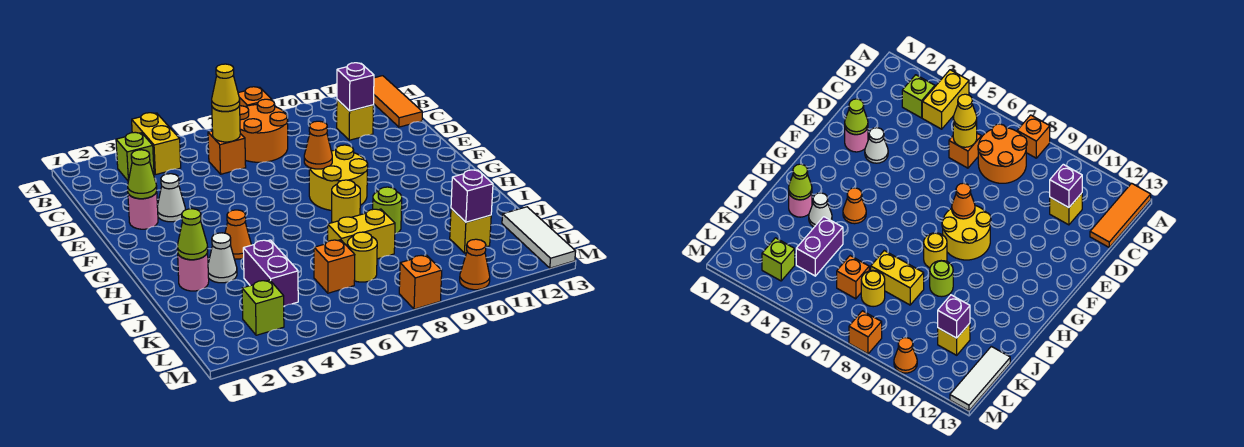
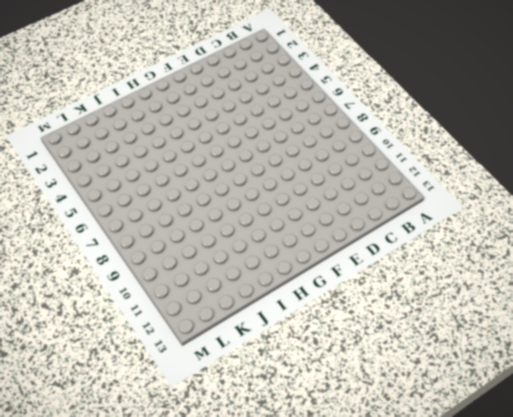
none -> yellow brick A4:B4 level 1
none -> orange brick A8 level 1
none -> orange tile A13:C13 level 1
none -> lime brick B3 level 1

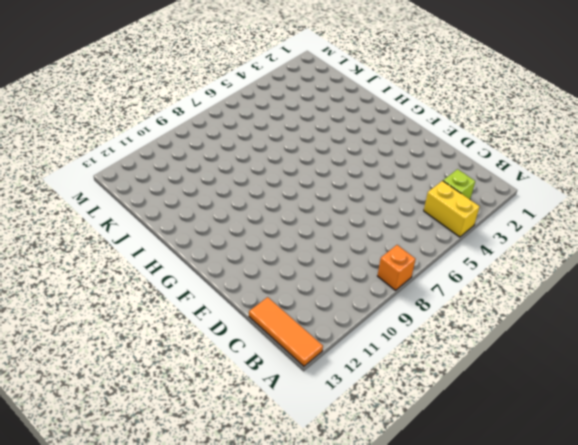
none -> orange round brick B7:C8 level 1
none -> orange brick C6 level 1
none -> yellow brick C11 level 1
none -> pink round brick E2 level 1

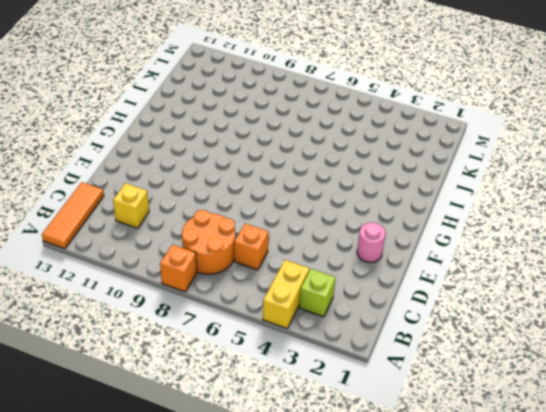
none -> white cone E3 level 1
none -> yellow round brick F8:G9 level 1
none -> orange cone H4 level 1
none -> yellow round brick H8 level 1

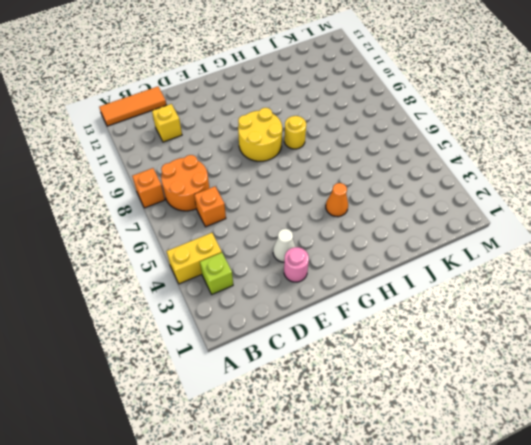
none -> pink round brick I2 level 1
none -> white cone I3 level 1
none -> lime round brick I9 level 1
none -> purple brick J4:K4 level 1

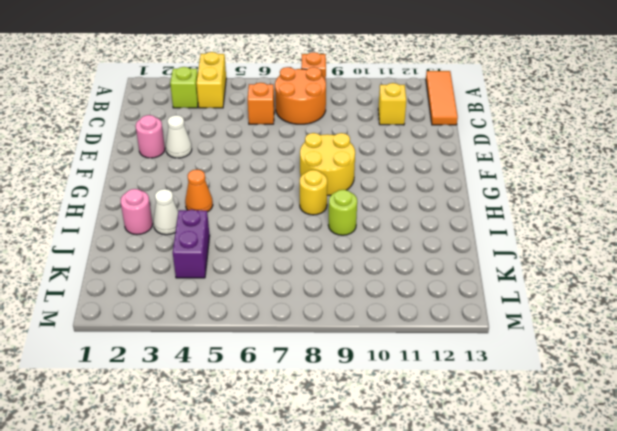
none -> yellow brick J7:J8 level 1
none -> orange brick K6 level 1
none -> yellow round brick K7 level 1
none -> yellow brick K11 level 1

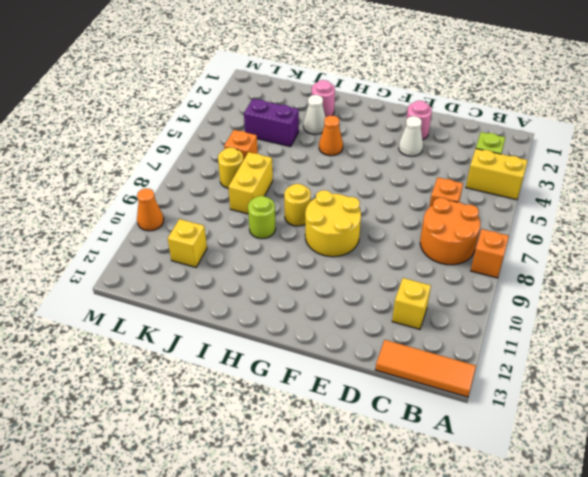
none -> white tile K13:M13 level 1
none -> lime brick L3 level 1
none -> orange brick M8 level 1
none -> yellow round brick C6 level 2

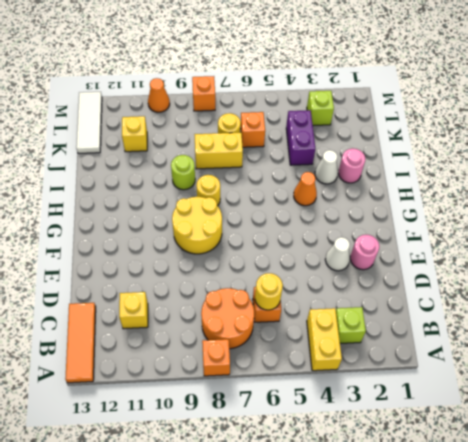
none -> purple brick C11 level 2
none -> lime cone E2 level 2
none -> orange cone F8 level 2
none -> lime cone I2 level 2

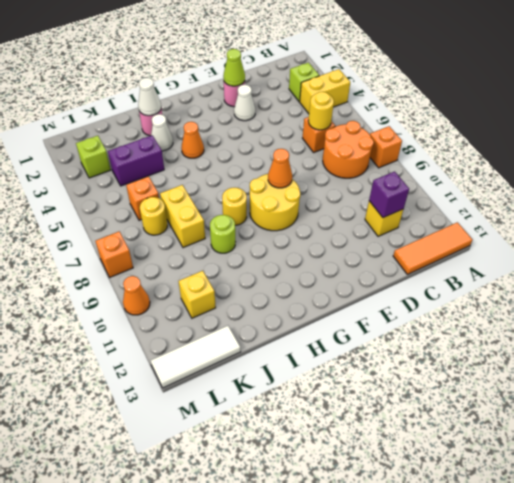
white cone I2 level 2 -> lime cone I2 level 2
none -> purple brick K11 level 2
none -> yellow cone C6 level 3

